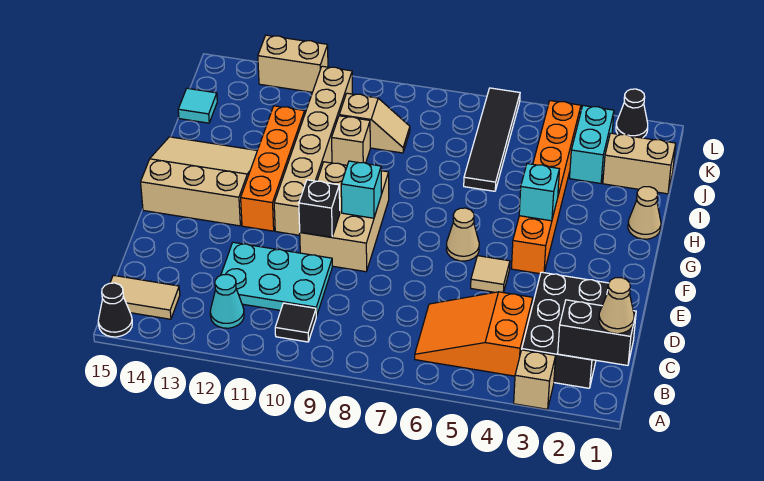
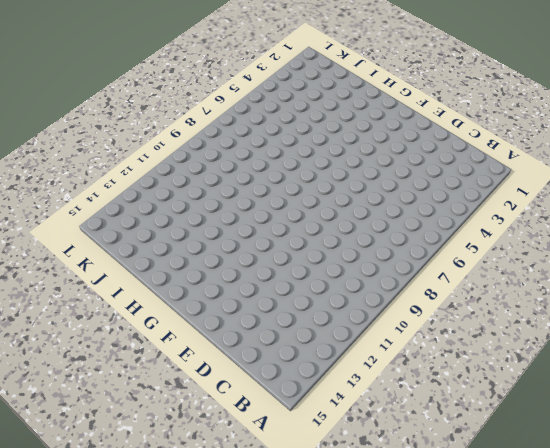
none -> tan brick A3 level 1
none -> black cone A15 level 1
none -> black brick B2:D3 level 1

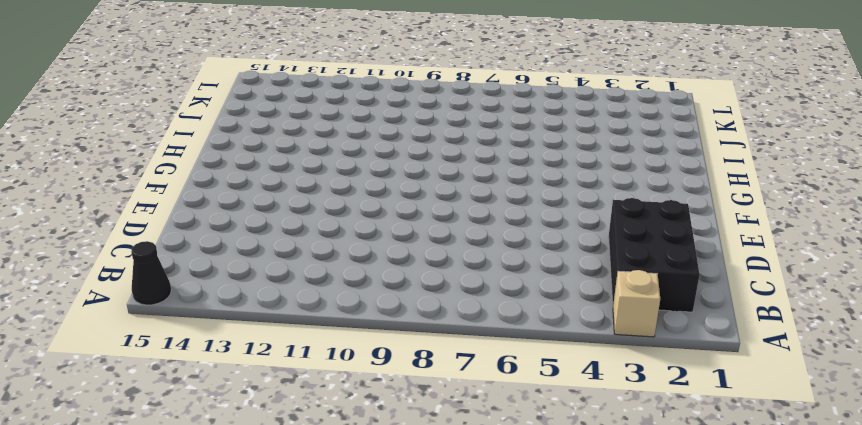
none -> orange slope B4:C6 level 1 top 4
none -> black tile B10 level 1
none -> cyan cone B12 level 1

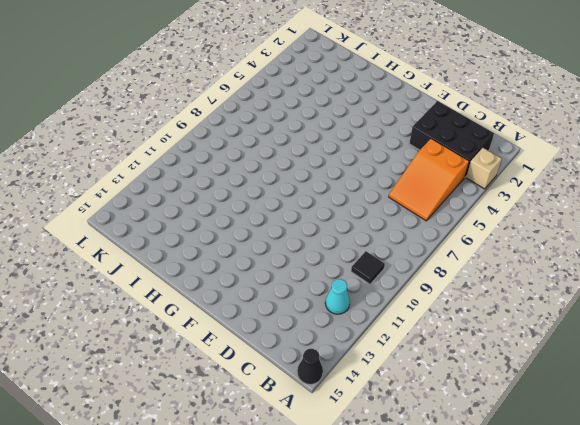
none -> tan tile B14:B15 level 1
none -> cyan plate C10:D12 level 1
none -> tan tile E5 level 1

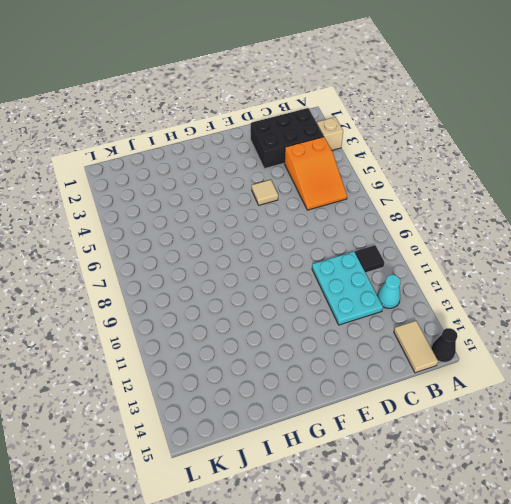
none -> tan brick E9:G10 level 1
none -> orange brick F4:K4 level 1
none -> tan cone F6 level 1

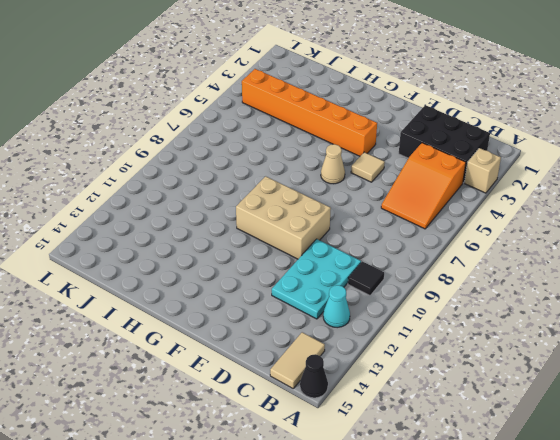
none -> tan brick F11:K11 level 1
none -> orange brick F12:I12 level 1
none -> tan slope F13:H15 level 1 top F

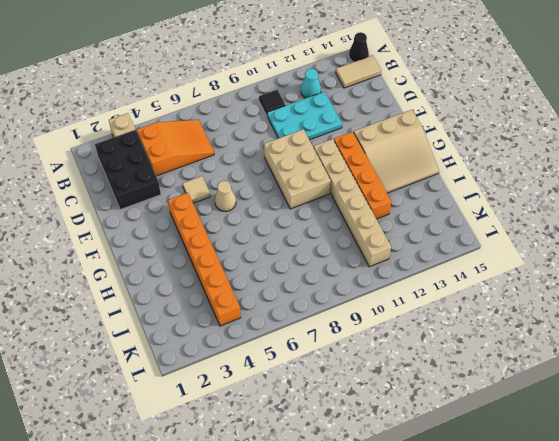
none -> tan cone H1 level 1
none -> black tile I6:L6 level 1
none -> tan brick I10 level 1

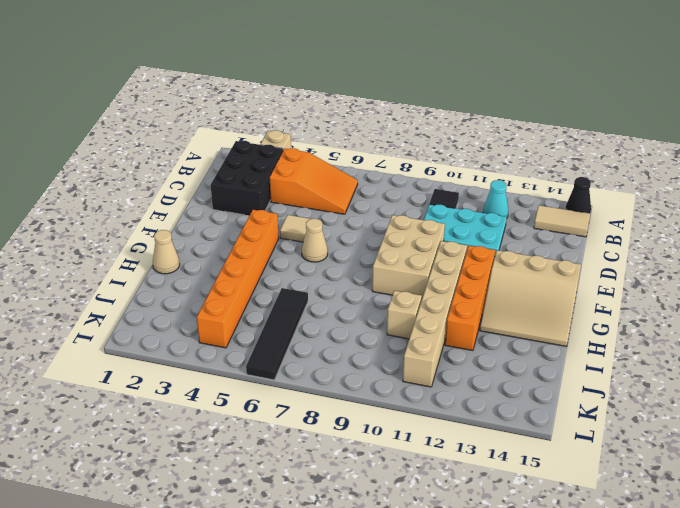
none -> tan brick J1:J2 level 1
none -> cyan brick J3:K3 level 1
none -> tan slope J9:J10 level 1 top 10

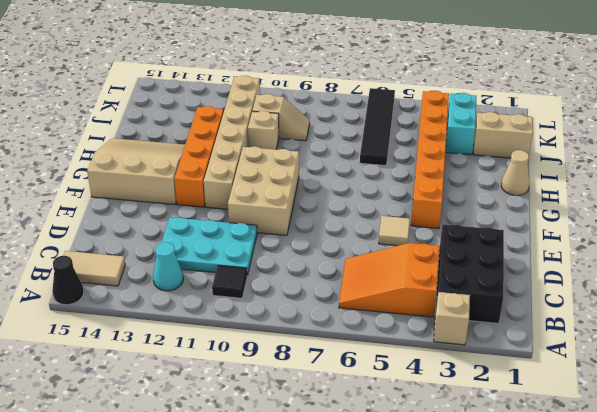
none -> tan cone F6 level 1
none -> cyan tile J15 level 1
none -> black cone L2 level 1

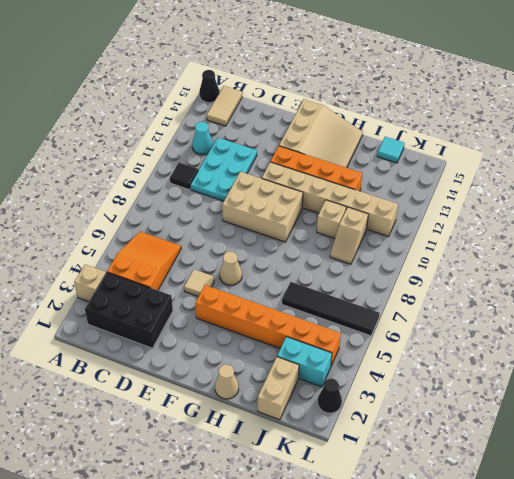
none -> tan brick L12:L13 level 1
none -> black brick B1:B2 level 2
none -> black brick E10 level 2

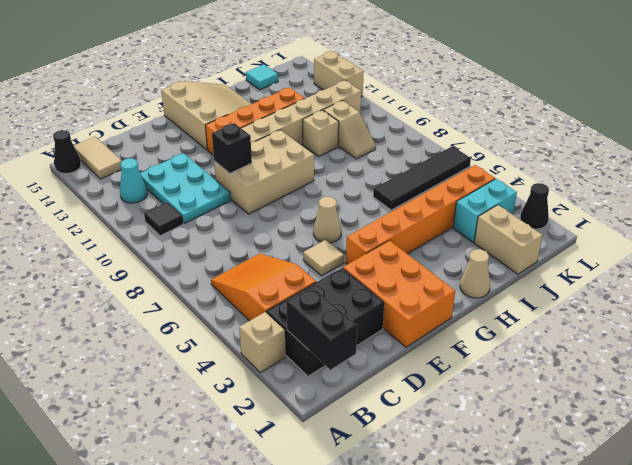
orange brick E1:F3 level 1 -> none
none -> cyan brick F9 level 2
none -> cyan brick G4 level 2
none -> tan cone B1 level 3

